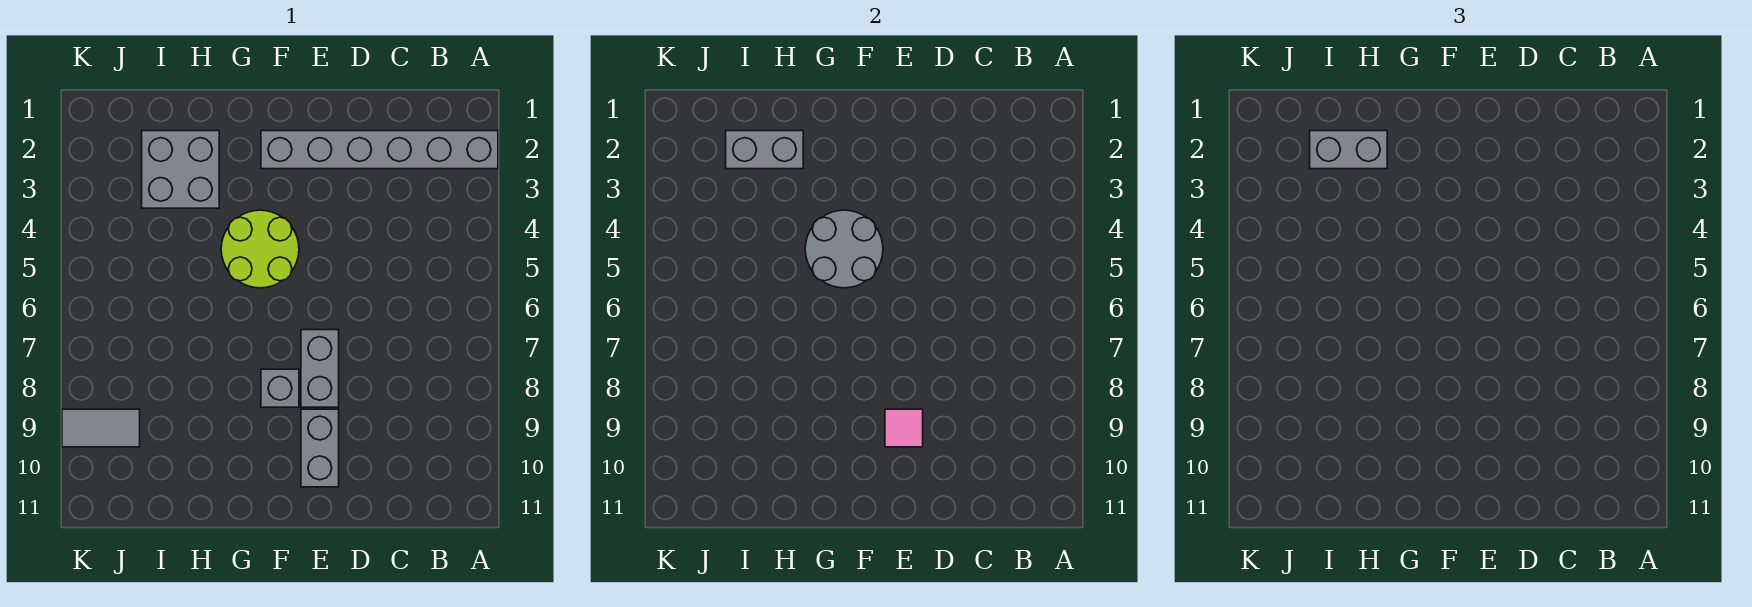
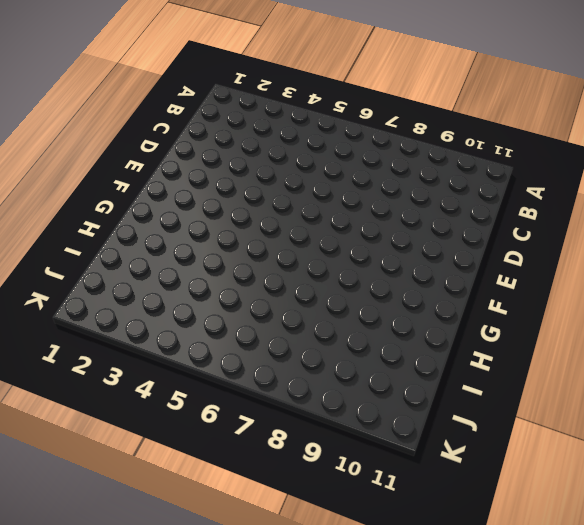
none -> grey brick A2:F2 level 1
none -> grey brick E7:E8 level 1

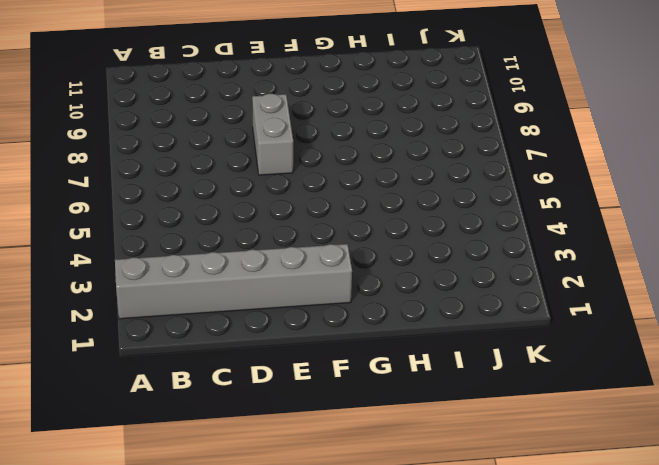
none -> grey brick E9:E10 level 1
none -> lime round brick F4:G5 level 1

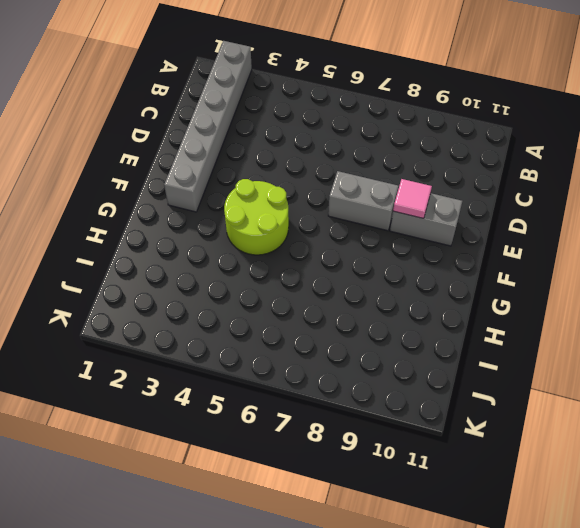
none -> grey brick F8 level 1
none -> grey brick H2:I3 level 1

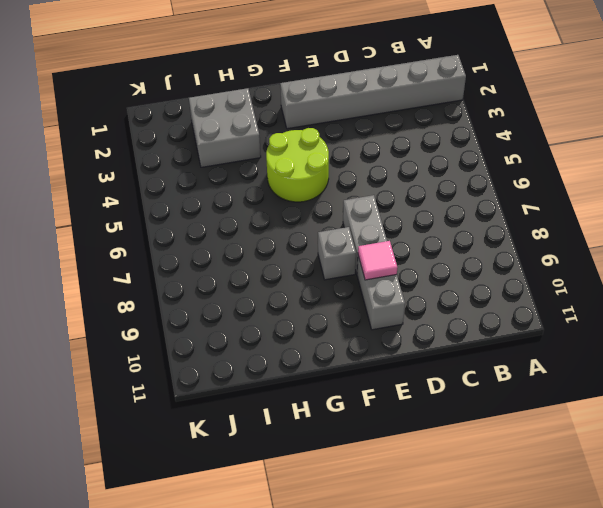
none -> grey tile J9:K9 level 1
none -> grey round brick F4:G5 level 2

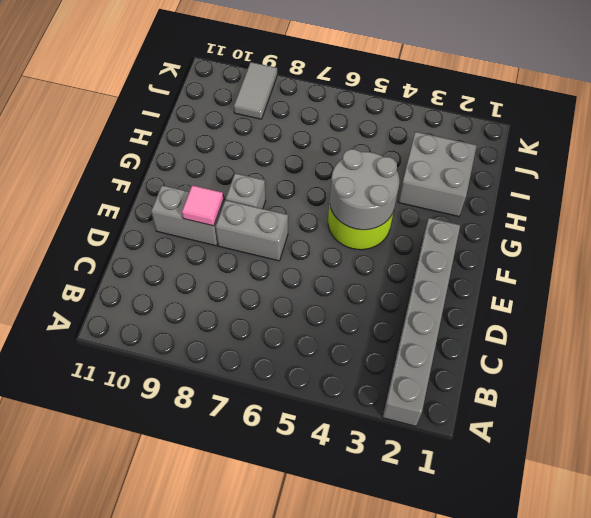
none -> grey brick H2:I2 level 2
none -> grey brick H2:I2 level 3

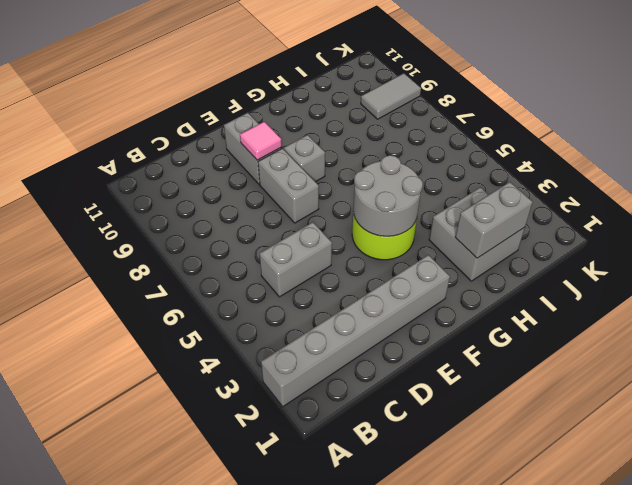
grey brick C5:D5 level 1 -> grey brick H2:I2 level 3

